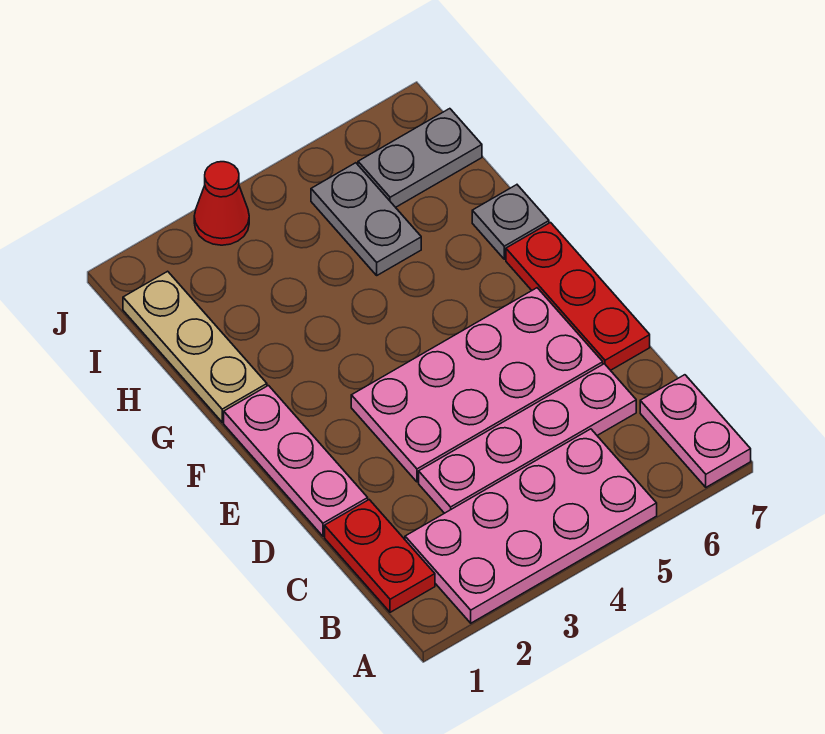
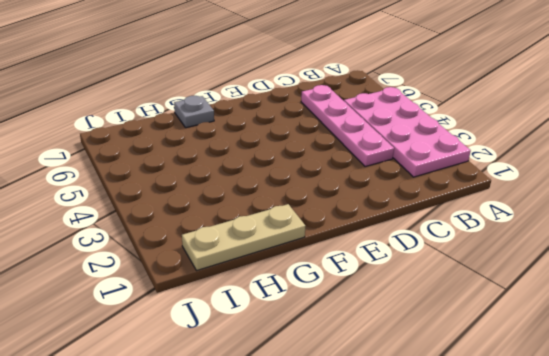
none -> pink plate A7:B7 level 1
none -> red plate B1:C1 level 1
none -> pink plate D1:F1 level 1

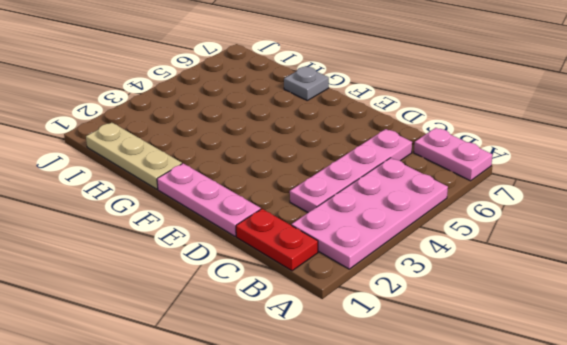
none -> pink plate D3:E6 level 1
none -> red plate D7:F7 level 1
none -> grey plate H5:I5 level 1

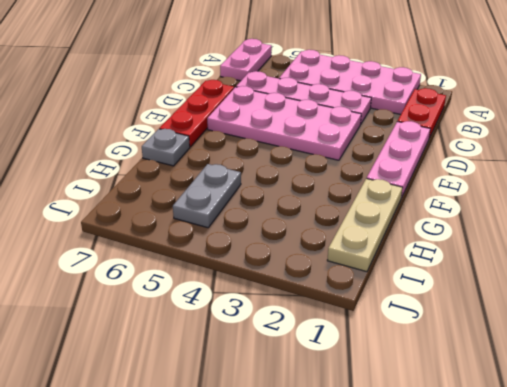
none -> grey plate I6:I7 level 1
none -> red cone J3 level 1

